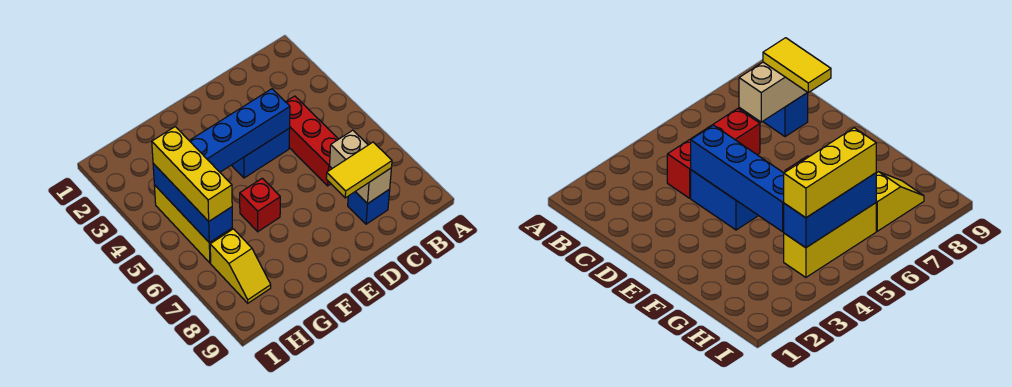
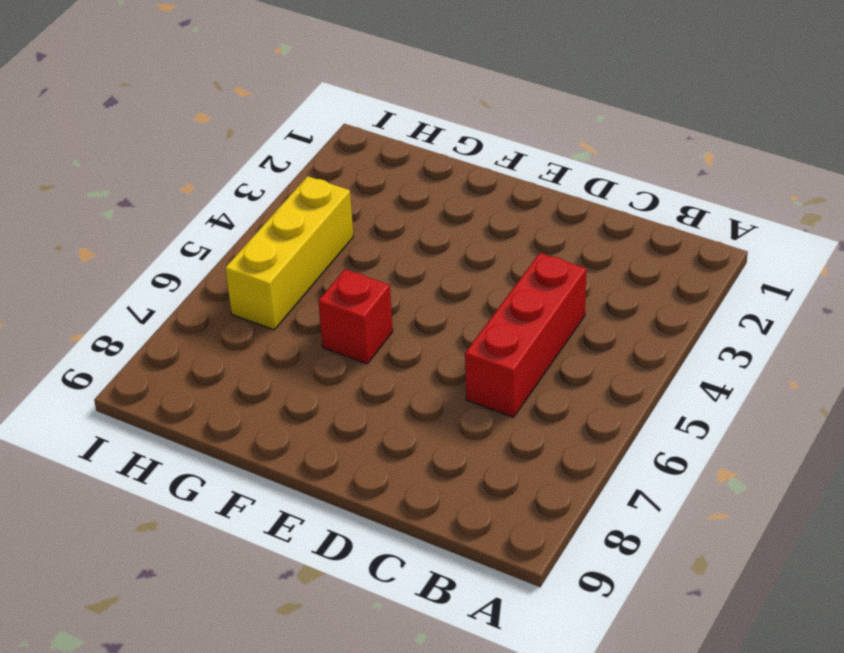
none -> blue brick C8 level 1
none -> blue brick D4:E4 level 1

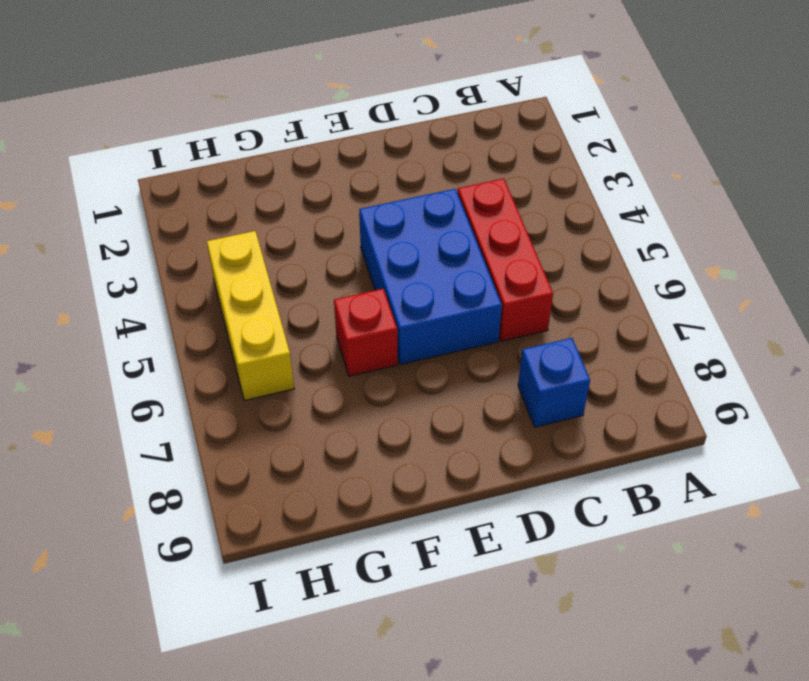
blue brick D4:E6 level 1 -> blue brick D4:E4 level 1
none -> yellow slope H7:H8 level 1 top 7
none -> tan brick C7:C8 level 2

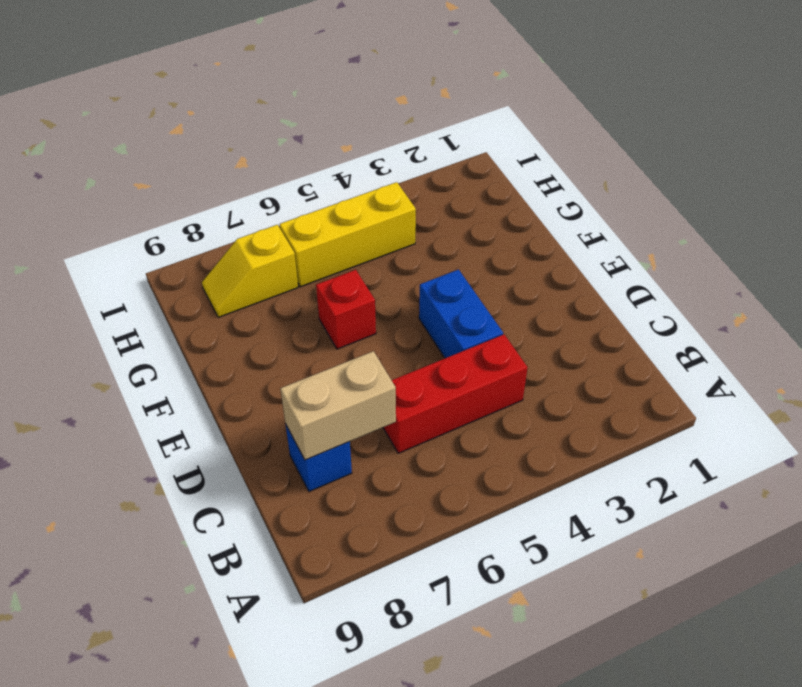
none -> blue brick D4:G4 level 2
none -> blue brick H4:H6 level 2

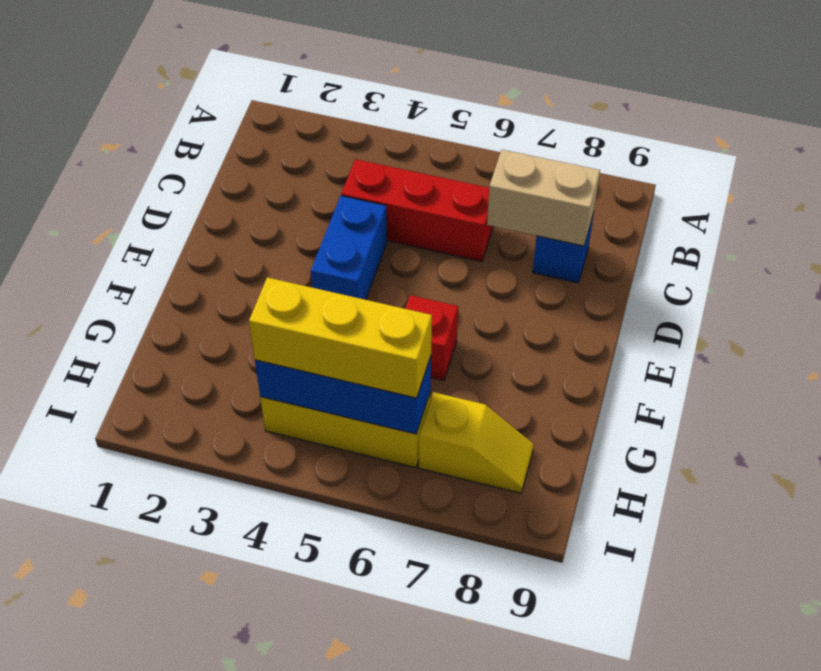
none -> blue brick D4:G4 level 2
none -> yellow tile C8:D8 level 3

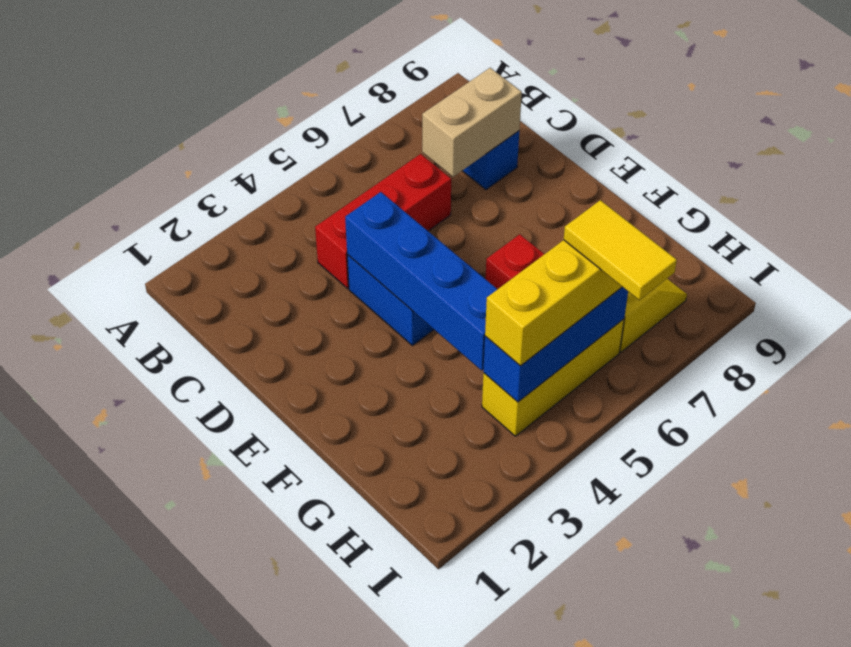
yellow tile H6:I6 level 4 -> yellow tile C8:D8 level 3

